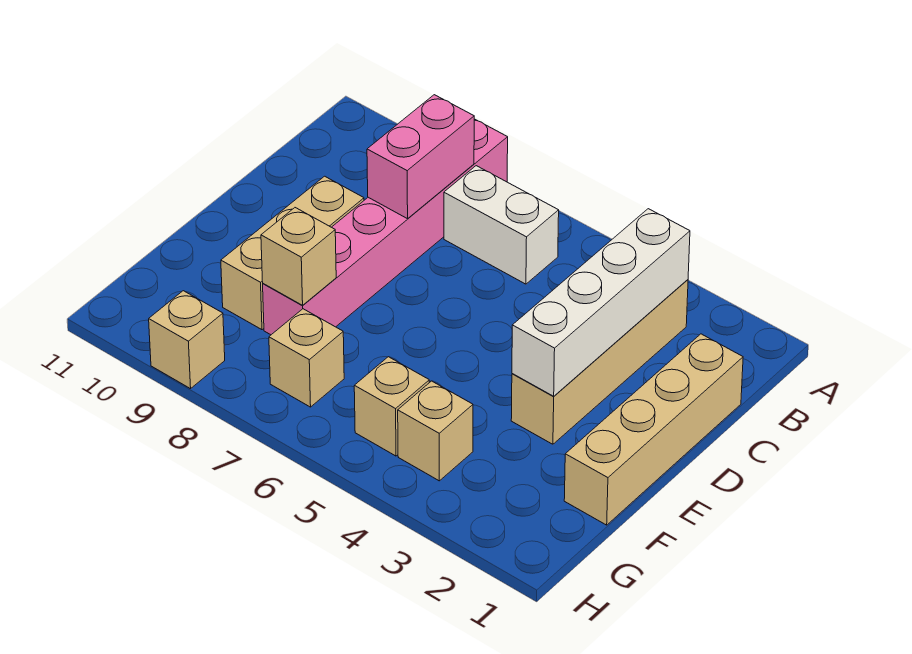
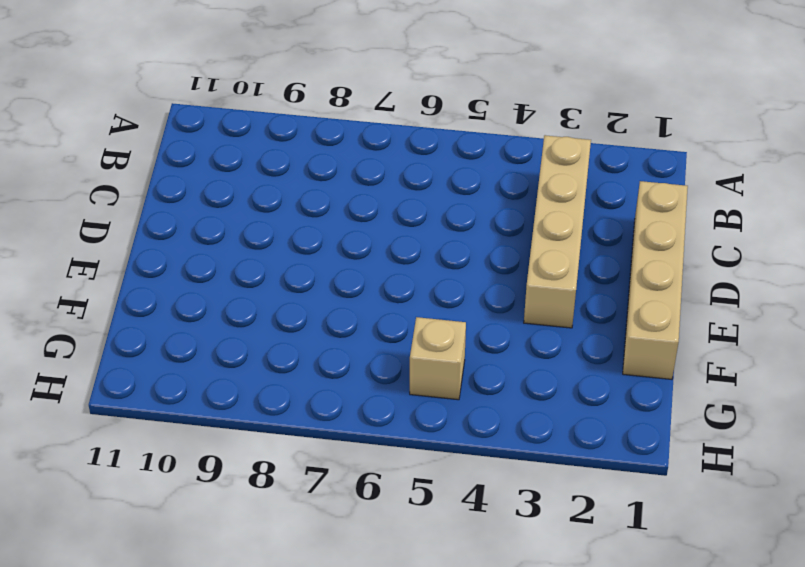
none -> pink brick A8:F8 level 1
none -> white brick B6:B7 level 1
none -> tan brick D9:F9 level 1

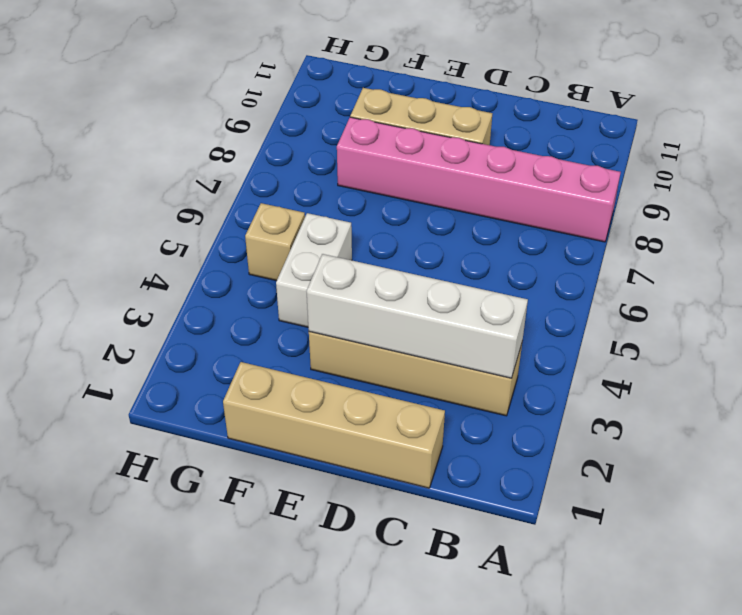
white brick F4:F5 level 1 -> white brick B6:B7 level 1
none -> tan brick G4 level 1
none -> tan brick G7 level 1
none -> tan brick H9 level 1

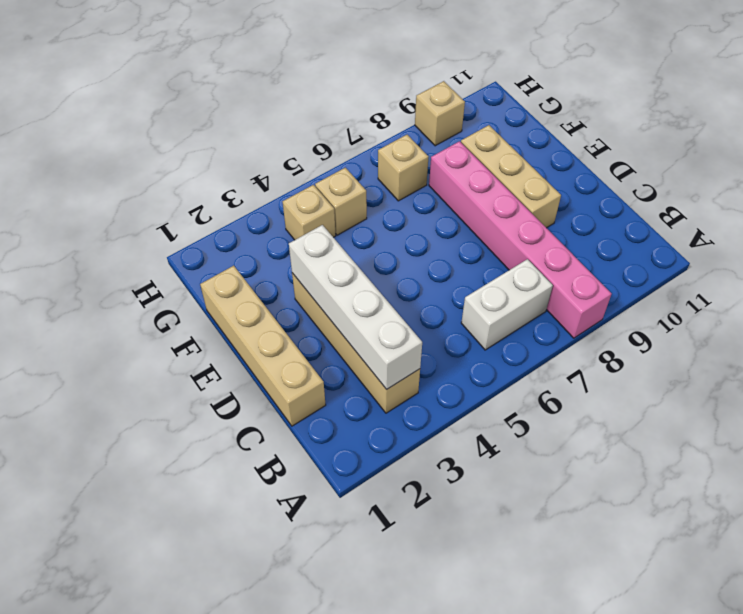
none -> pink brick B8:C8 level 2
none -> tan brick F8 level 2

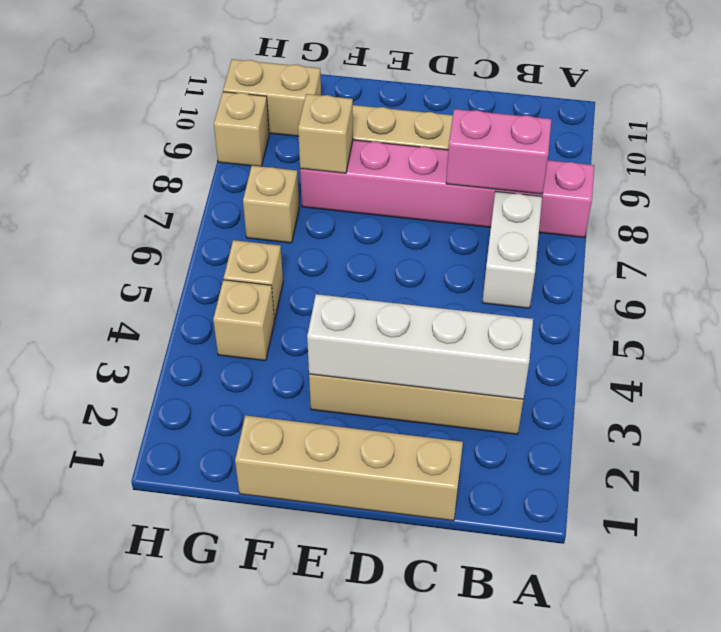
tan brick G10:H10 level 1 -> none

